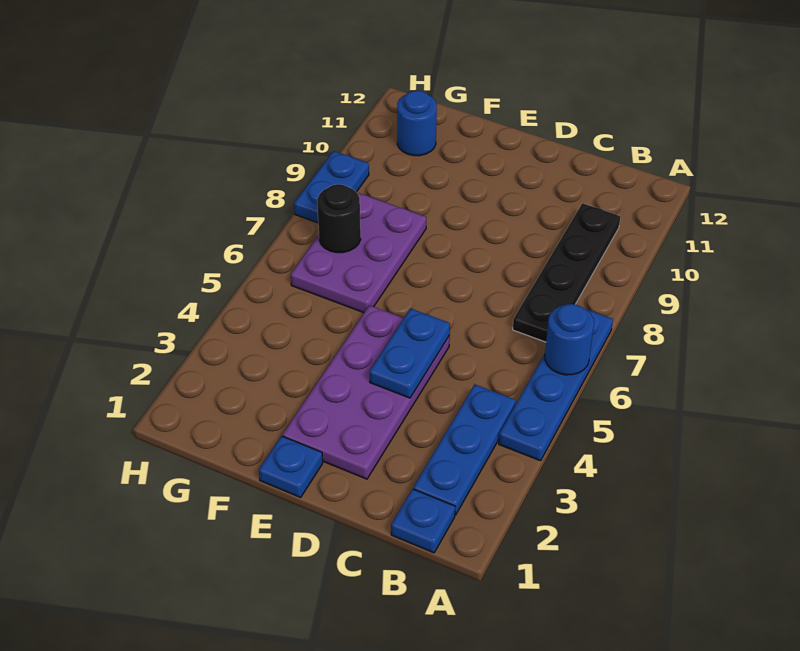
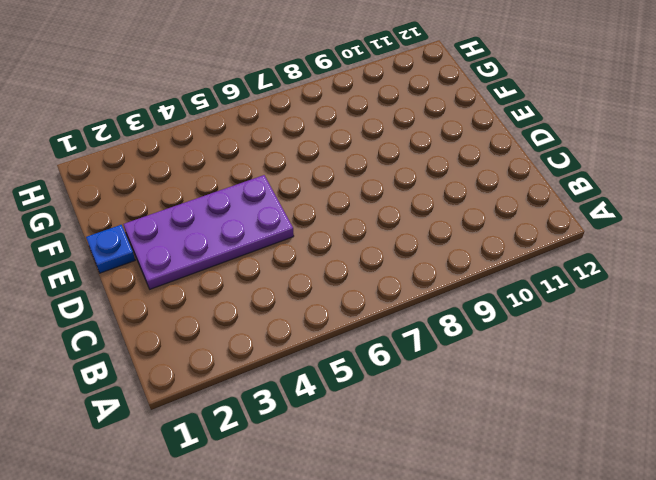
none -> blue plate A4:A7 level 1
none -> blue plate B1 level 1
none -> blue plate B2:B4 level 1

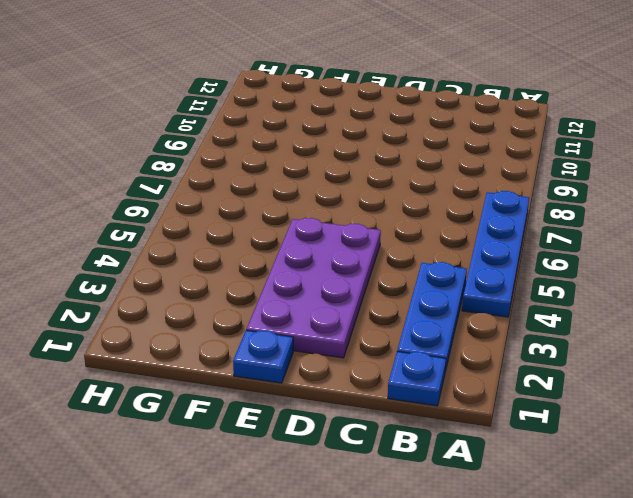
none -> black plate B7:B10 level 1
none -> purple plate F6:G8 level 1
none -> blue round brick G11 level 1

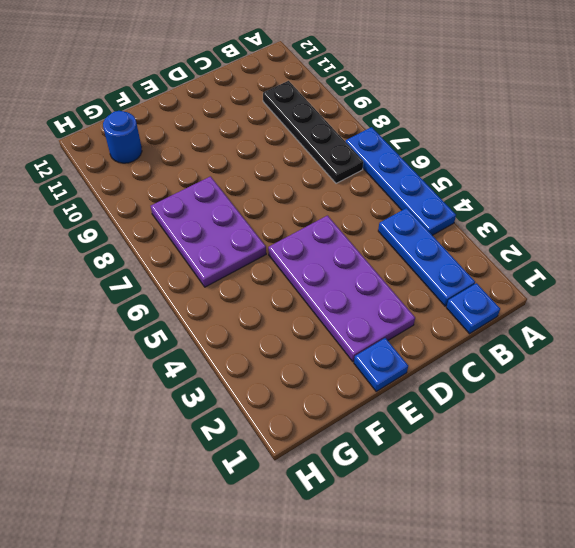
none -> blue plate H8:H9 level 1
none -> blue round brick A6 level 2
none -> blue plate D4:D5 level 2

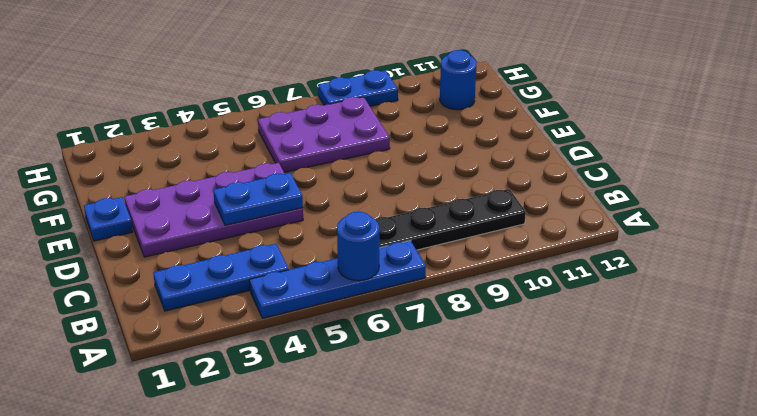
none -> blue plate B1 level 1
none -> black round brick G7 level 2

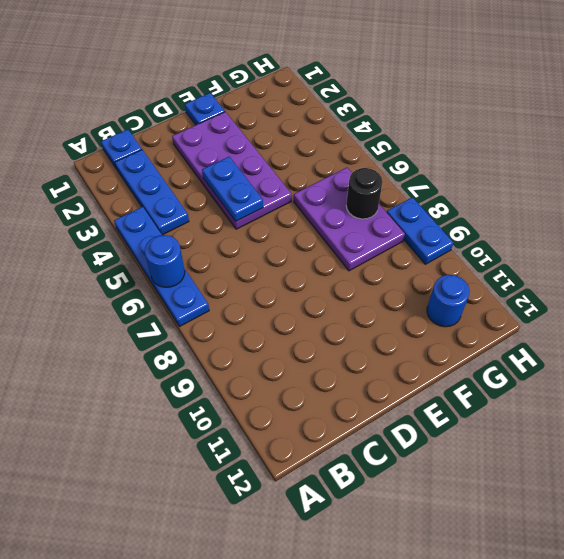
none -> black plate B7:B10 level 1

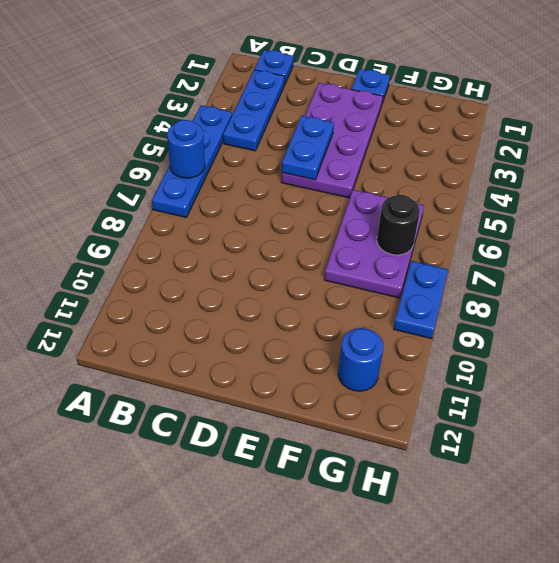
none -> black plate B7:B10 level 1

